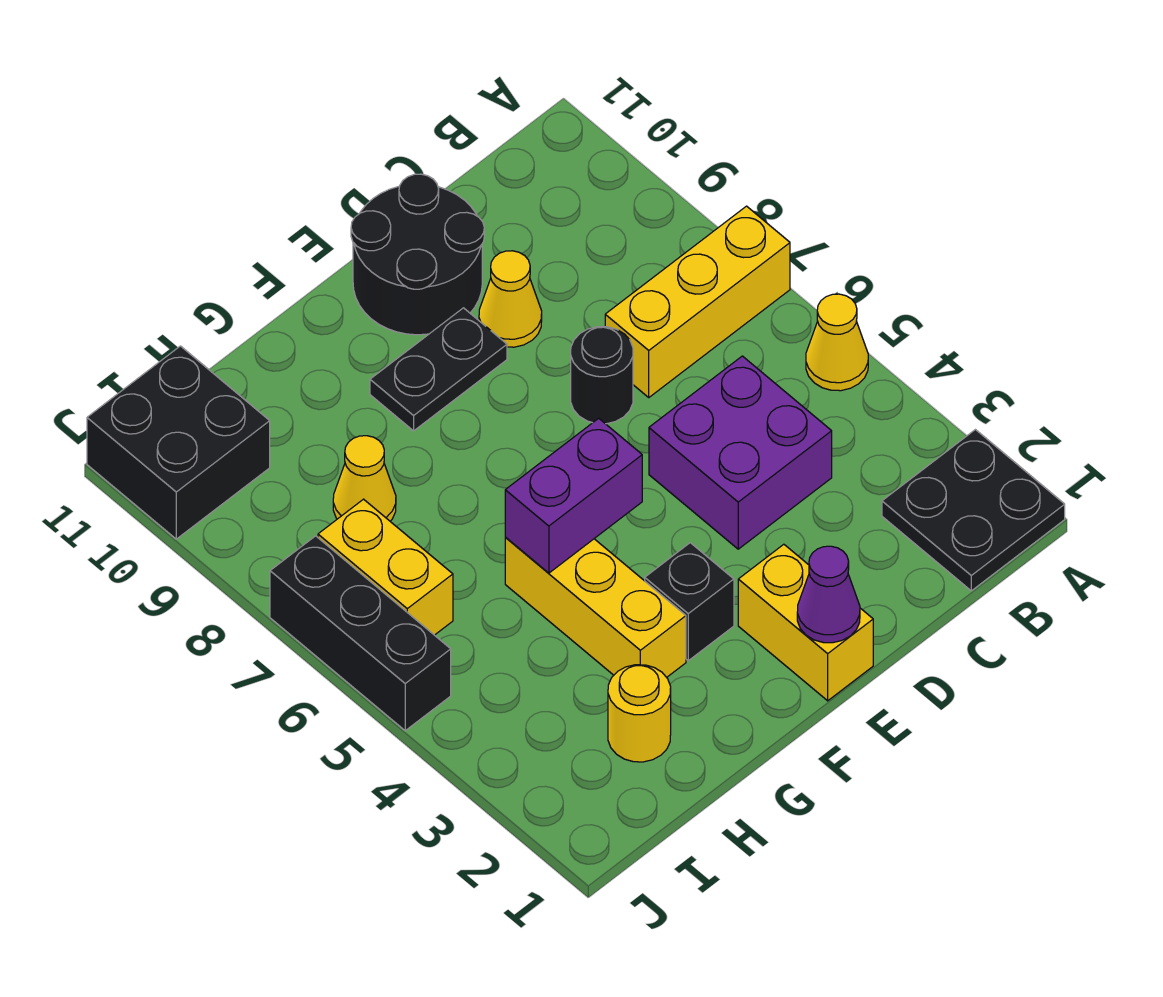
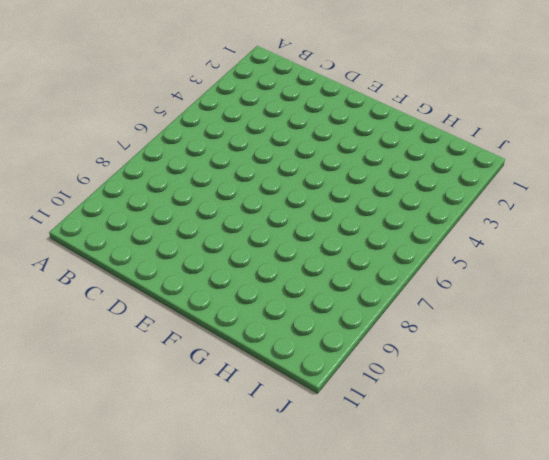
none -> black plate A1:B2 level 1
none -> yellow cone A5 level 1
none -> yellow brick A7:C7 level 1

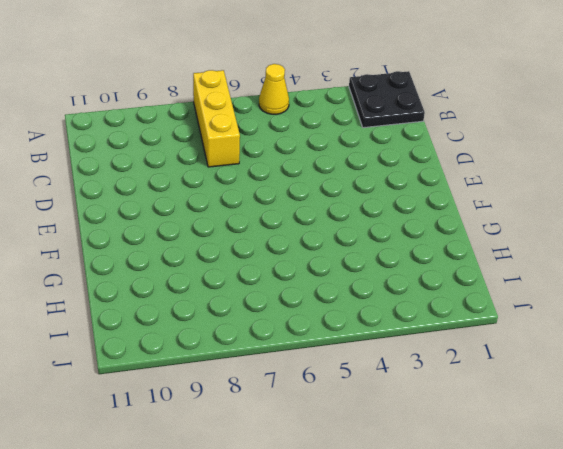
none -> purple brick C4:D5 level 1
none -> black round brick D7 level 1
none -> yellow cone D9 level 1

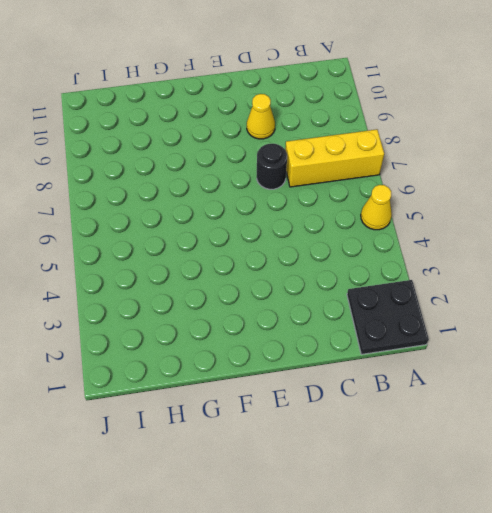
none -> purple brick C4:D5 level 1
none -> black round brick D10:E11 level 1
none -> yellow brick E1:E2 level 1

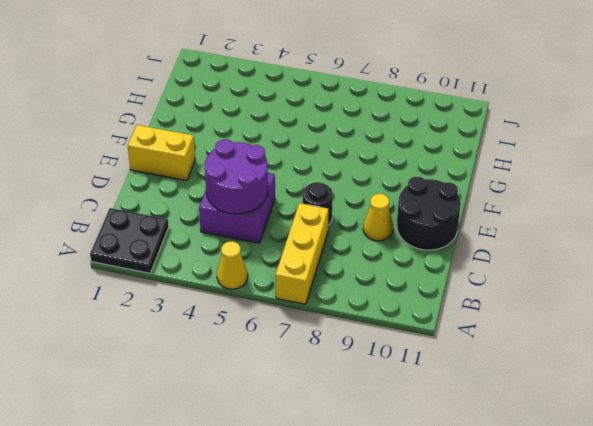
purple round brick C4:D5 level 2 -> none
none -> black plate E9:F9 level 1
none -> black brick F3 level 1
none -> yellow brick G3:G5 level 1

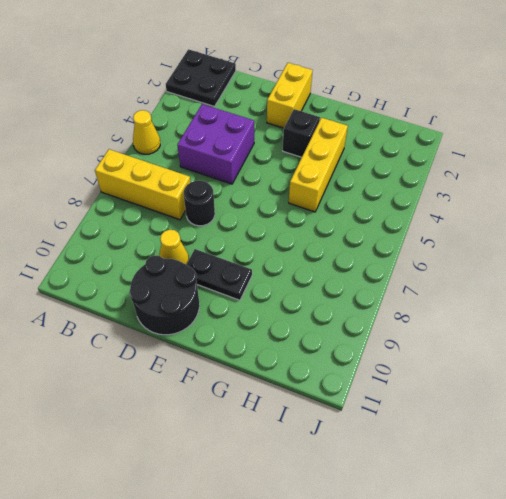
none -> yellow round brick H2 level 1
none -> yellow cone H8 level 1
none -> yellow brick I6:I7 level 1

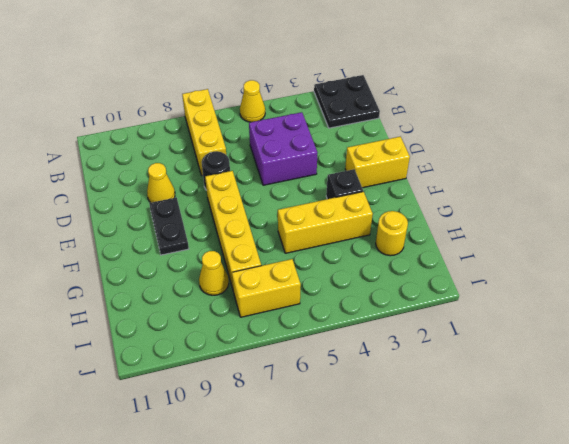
yellow brick E7:H7 level 1 -> none
none -> black round brick D10:E11 level 1
none -> black brick I10:J11 level 1
none -> black brick J5:J7 level 1

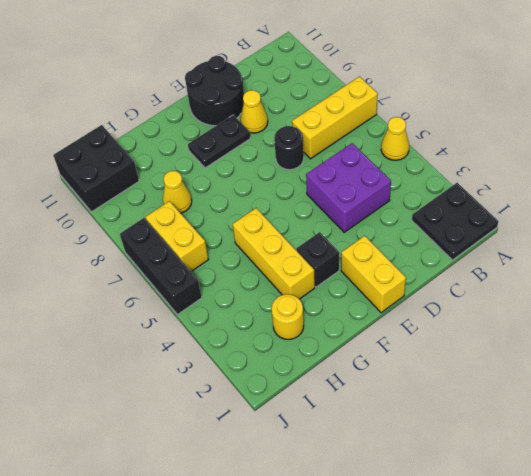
none -> purple cone E1 level 2
none -> purple brick F5:G5 level 2

